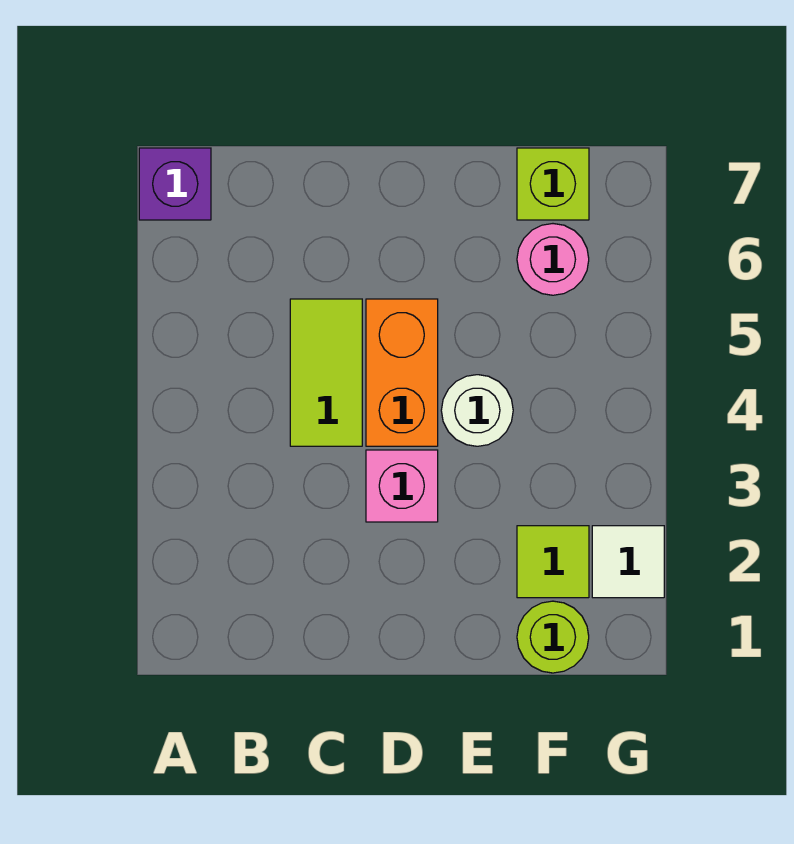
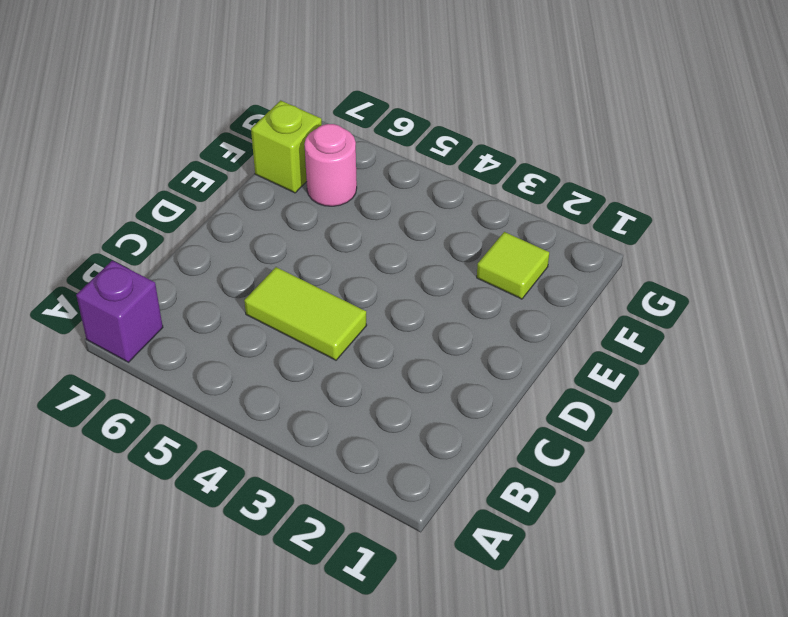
none -> pink brick D3 level 1
none -> orange brick D4:D5 level 1

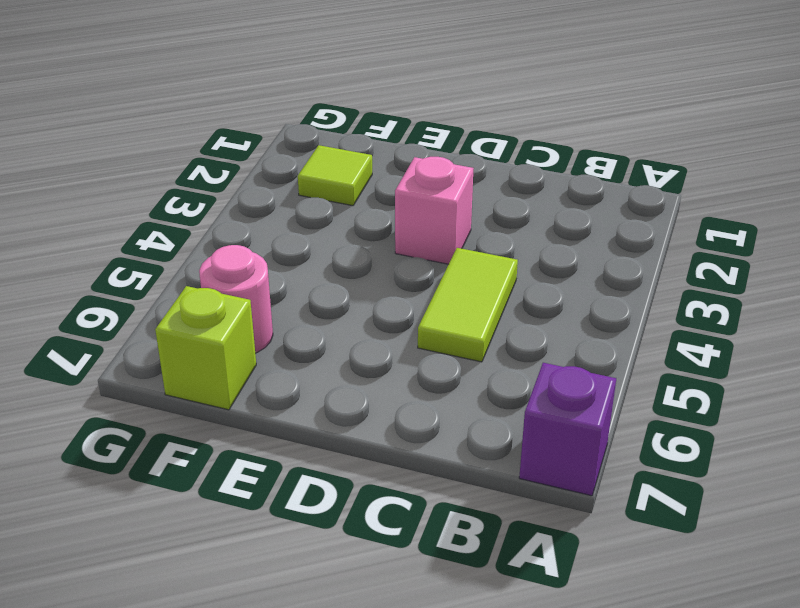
none -> orange brick D4:D5 level 1
none -> white round brick E4 level 1

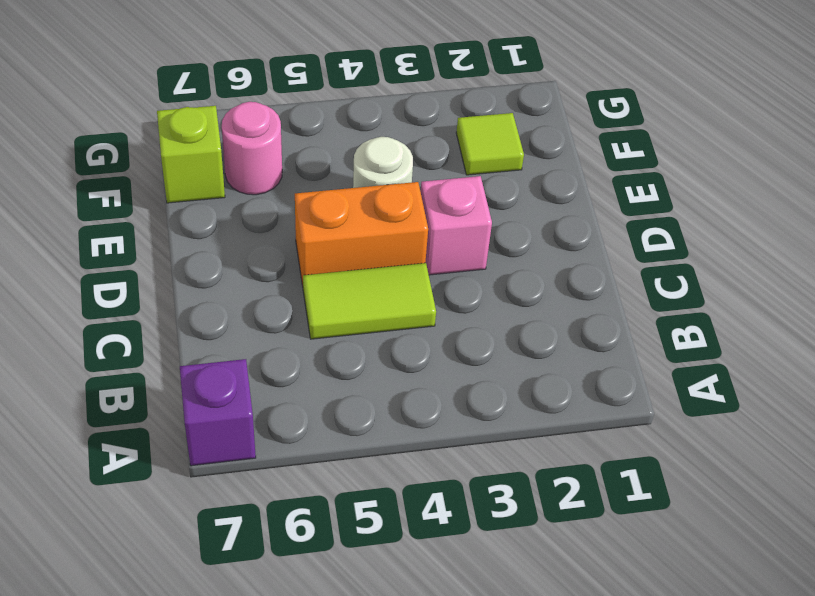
none -> lime round brick F1 level 1
none -> white tile G2 level 1

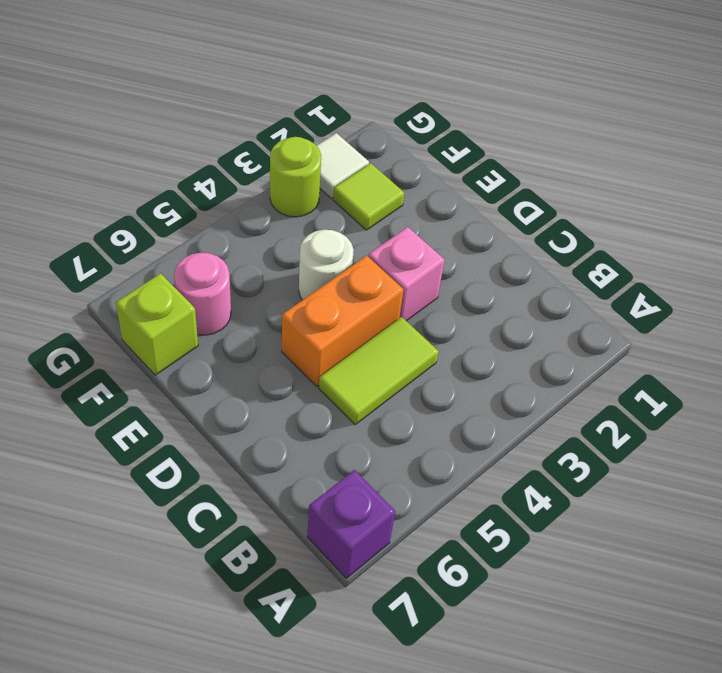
lime round brick G3 level 1 -> lime round brick F1 level 1

